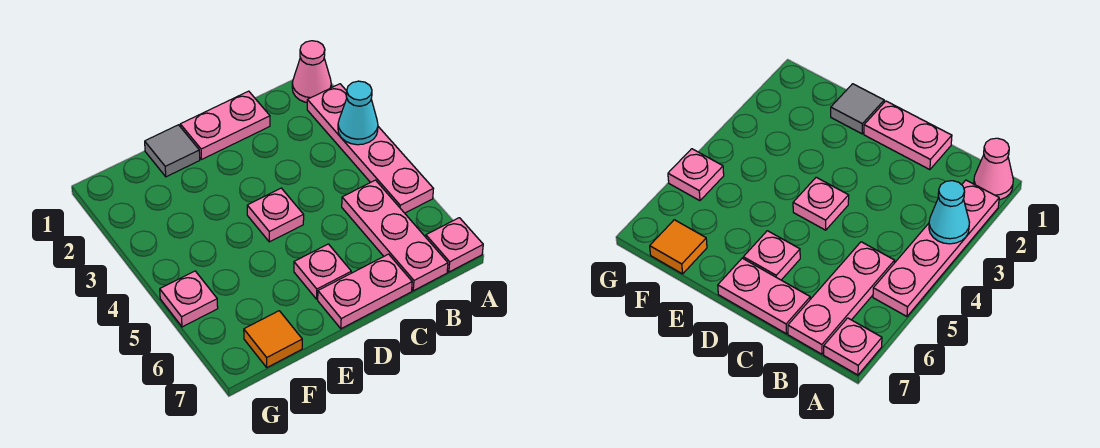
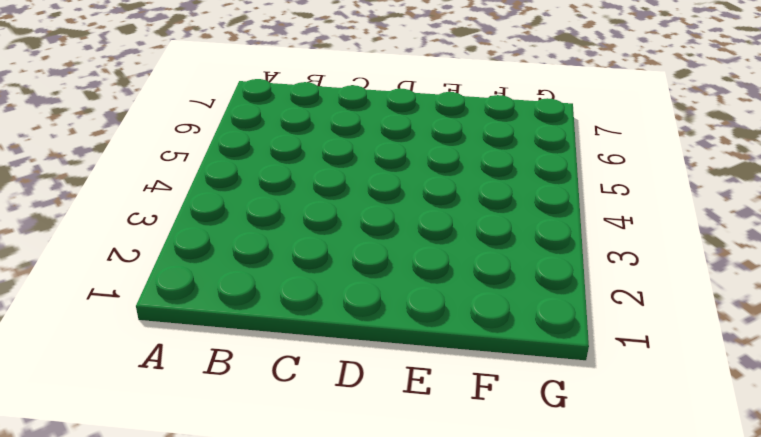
none -> pink cone A1 level 1
none -> pink plate A2:A5 level 1
none -> pink plate A7 level 1

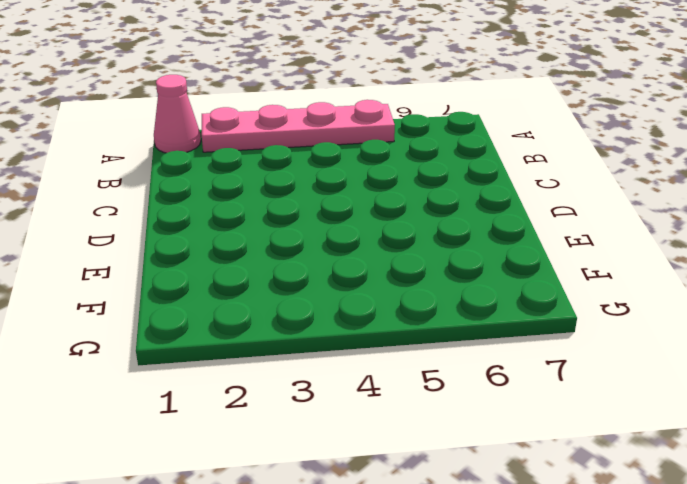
none -> pink plate A7 level 1
none -> pink plate B5:B7 level 1
none -> pink plate C1:D1 level 1

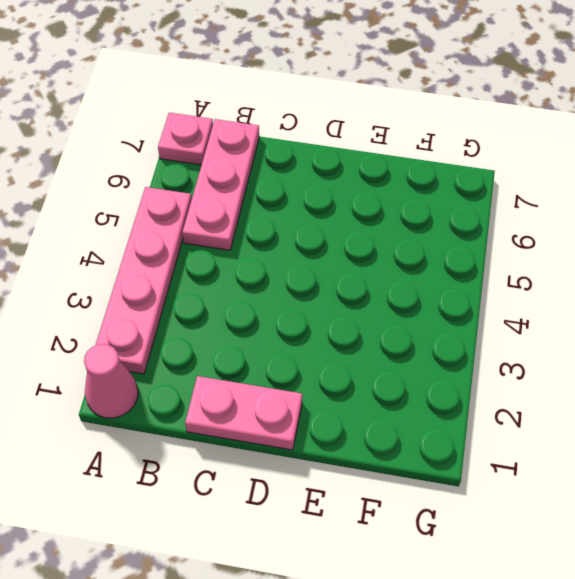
none -> pink plate C7:D7 level 1
none -> pink plate D4 level 1
none -> pink plate D6 level 1

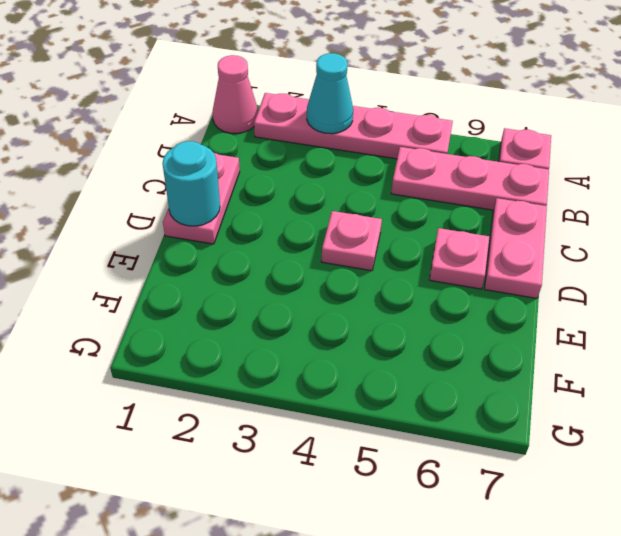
cyan round brick D1 level 2 -> none
none -> grey tile E1 level 1
none -> orange tile F7 level 1
none -> pink plate G5 level 1

